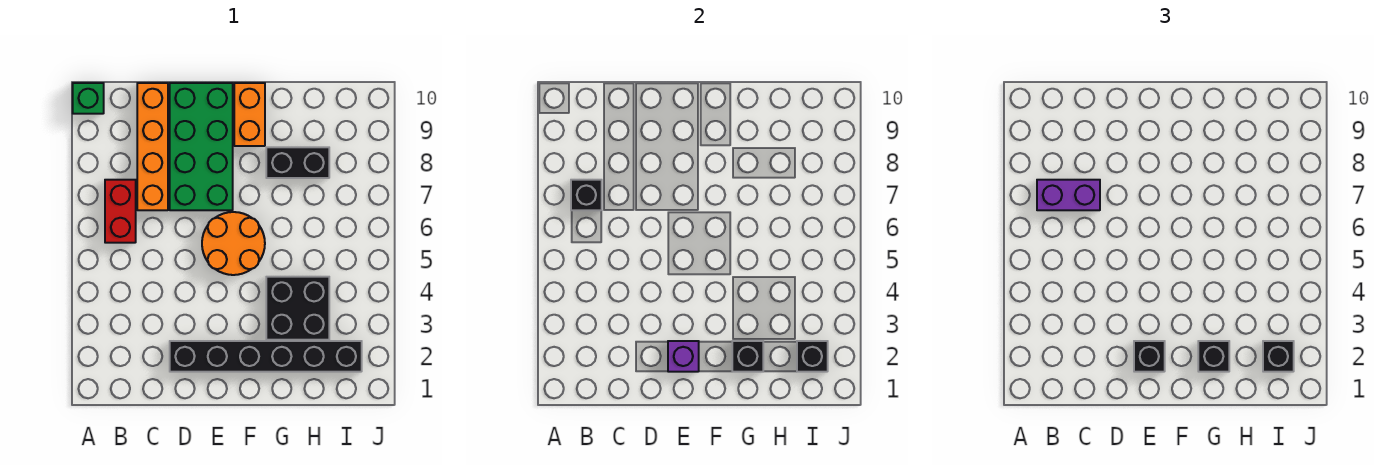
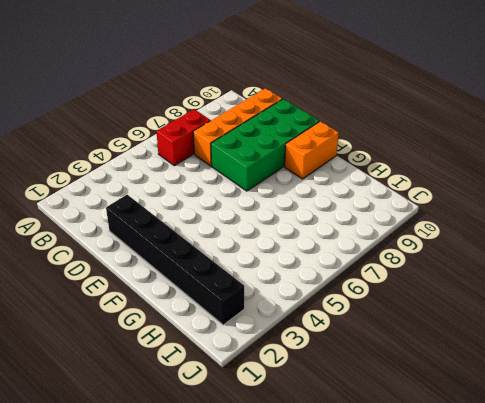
none -> green brick A10 level 1
none -> orange round brick E5:F6 level 1
none -> black brick G3:H4 level 1

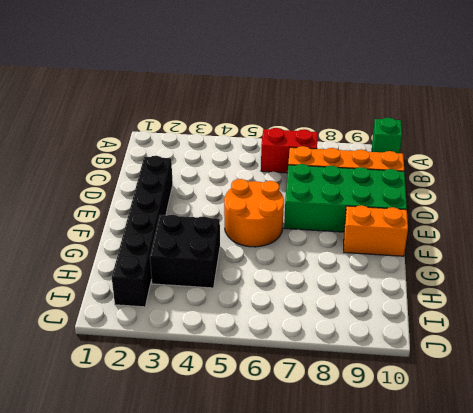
none -> black brick G8:H8 level 1
none -> black brick B7 level 2
none -> purple brick E2 level 2

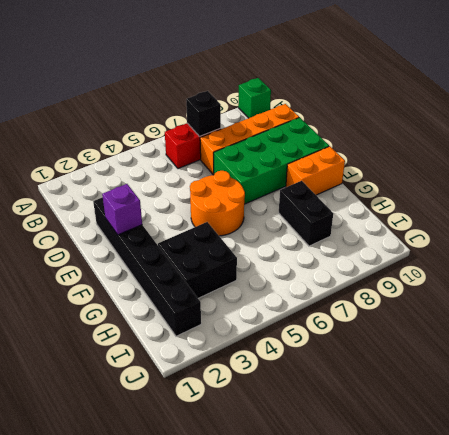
none -> black brick G2 level 2
none -> black brick I2 level 2
none -> purple brick B7:C7 level 3

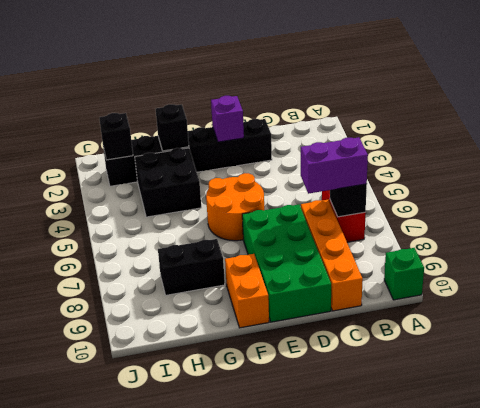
none -> black brick E2 level 3
none -> black brick G2 level 3
none -> black brick I2 level 3

